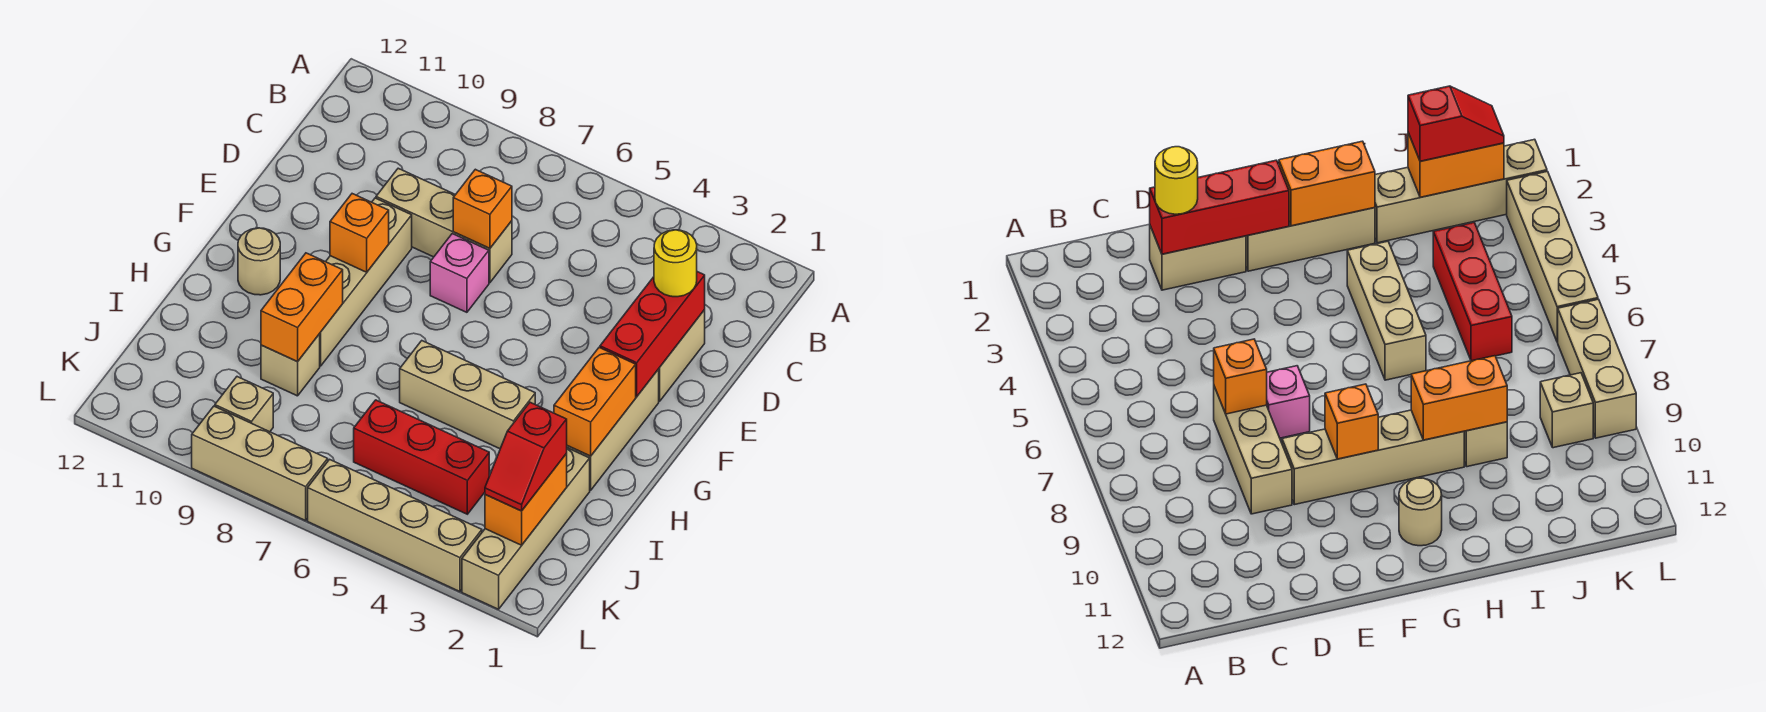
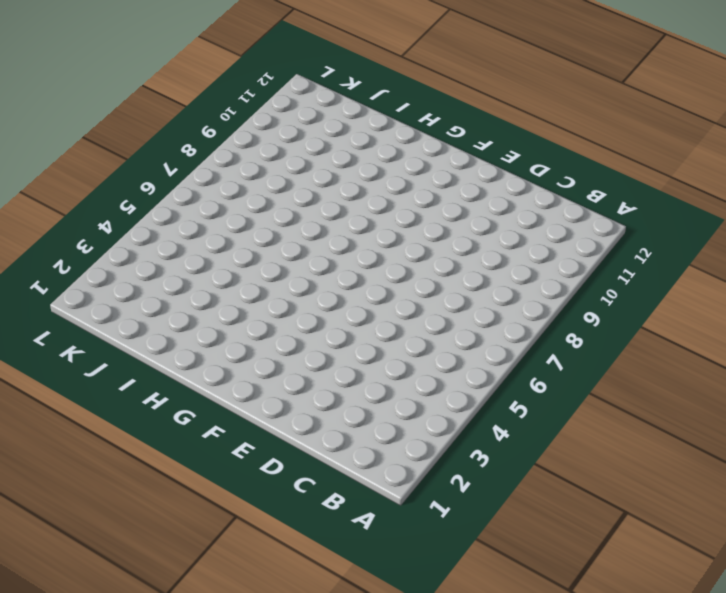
none -> tan brick D2:E2 level 1
none -> tan brick D7:D9 level 1
none -> pink brick E7 level 1

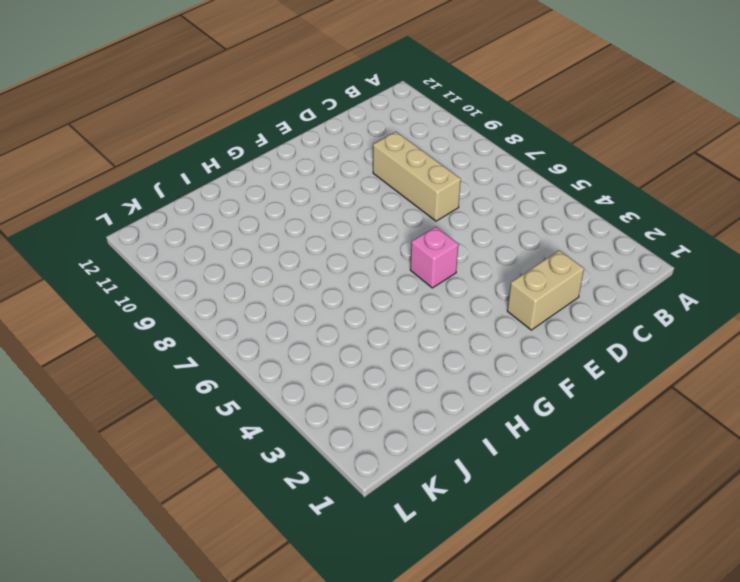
pink brick F5 level 1 -> pink brick E7 level 1
none -> tan brick E9:H9 level 1
none -> tan brick F2:H2 level 1
none -> tan round brick G11 level 1

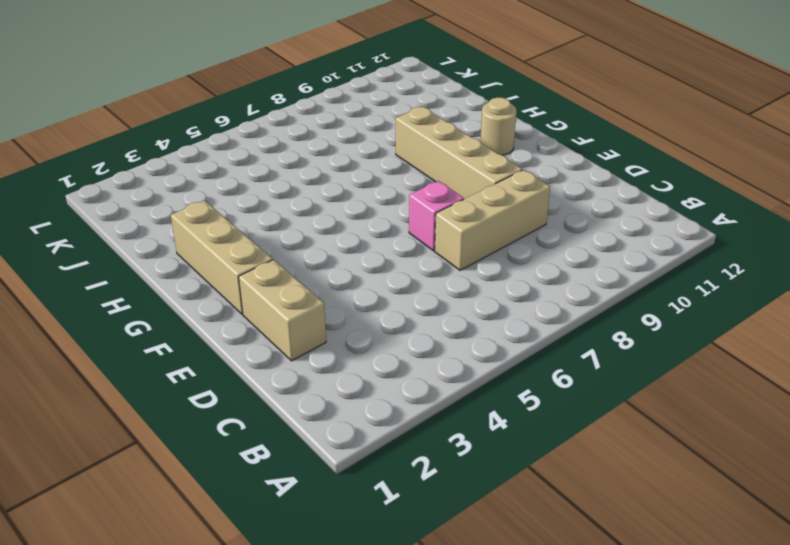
none -> tan brick H4:H6 level 1
none -> tan brick I2:L2 level 1
none -> tan brick I9 level 1

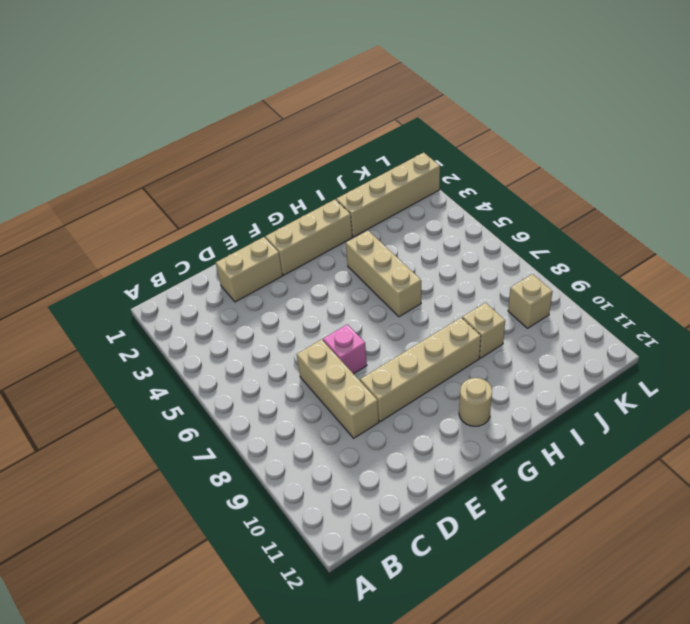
none -> red brick J4:J6 level 1
none -> tan brick L3:L6 level 1
none -> tan brick L7:L9 level 1

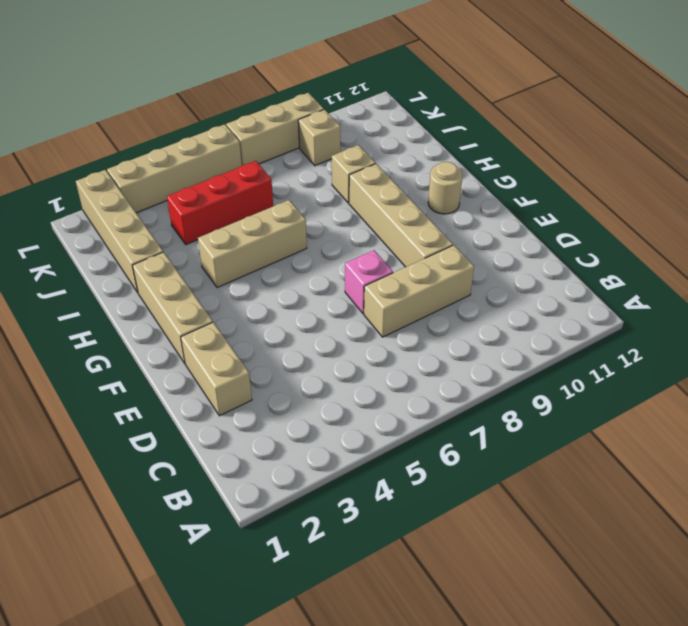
none -> red brick D2:F2 level 2
none -> orange brick D7 level 2
none -> orange brick F9 level 2

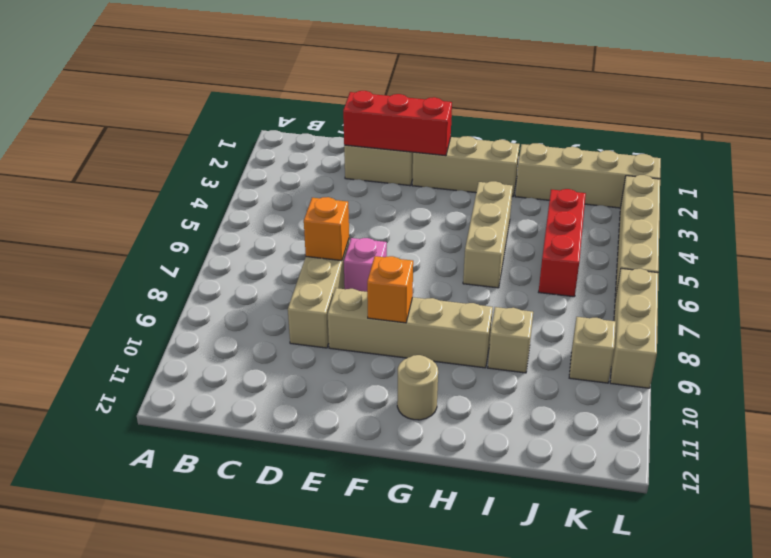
none -> orange brick G2:H2 level 2
none -> orange brick H9:I9 level 2
none -> orange brick J2:K2 level 2

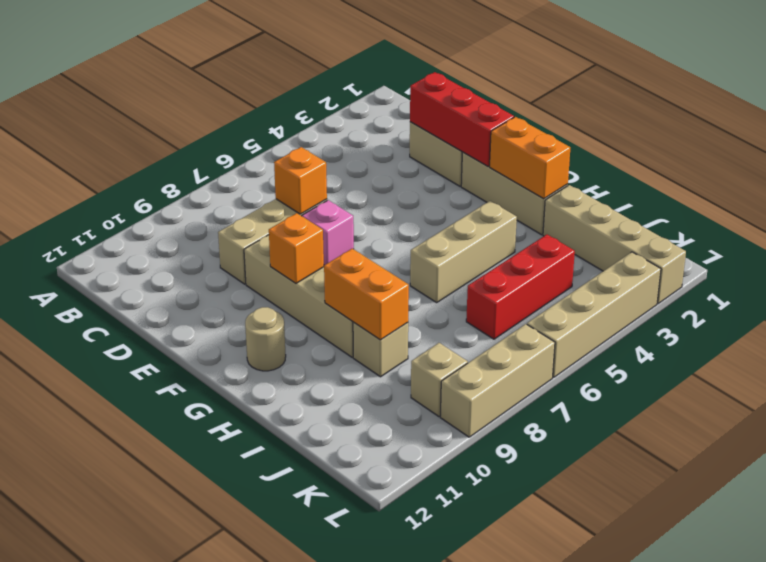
none -> orange brick J2:K2 level 2
none -> yellow round brick D2 level 3
none -> red slope J2:K2 level 3 top J

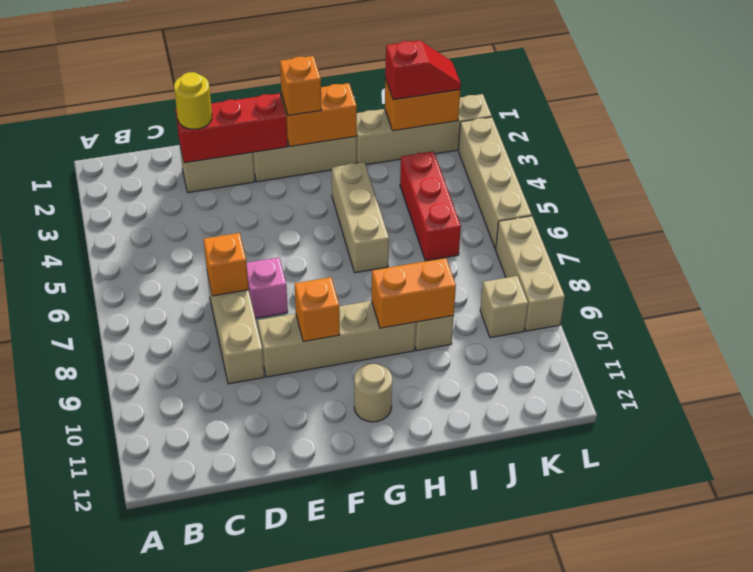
orange brick G2 level 3 -> none

